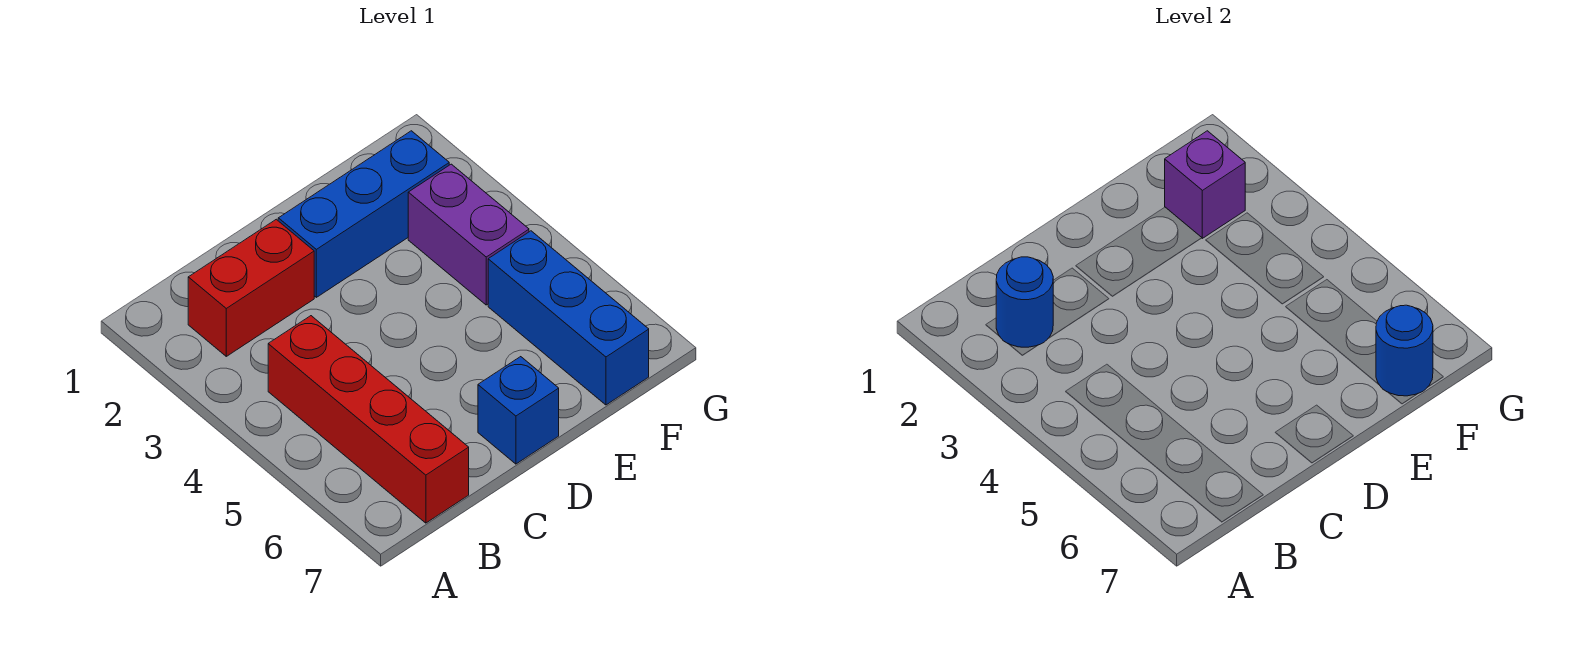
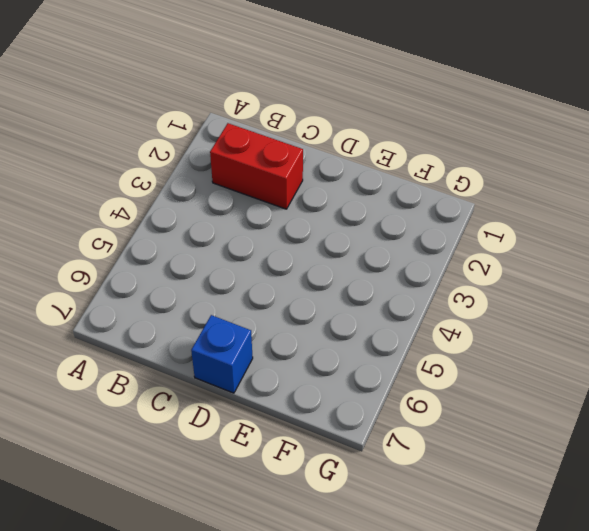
none -> red brick B4:B7 level 1
none -> blue brick D2:F2 level 1

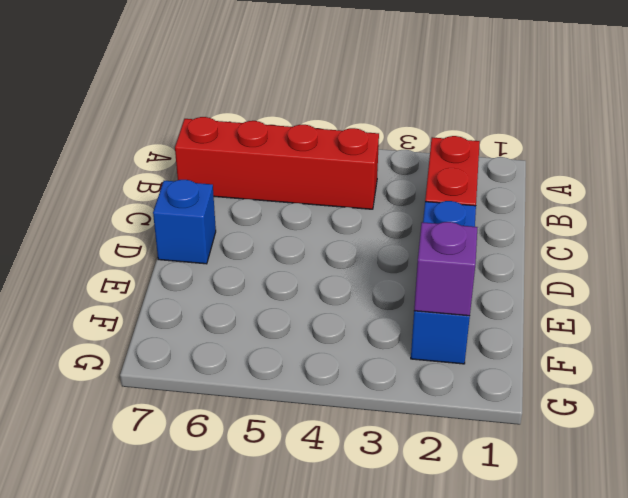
none -> purple brick F3:F4 level 1
none -> blue brick F5:F7 level 1

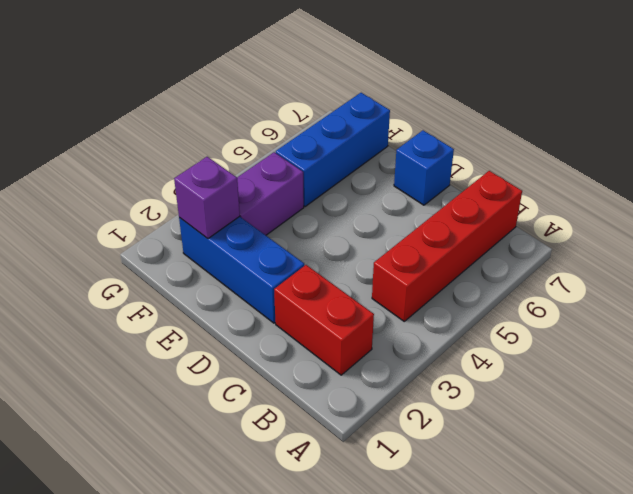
none -> blue round brick B2 level 2
none -> blue round brick F7 level 2

